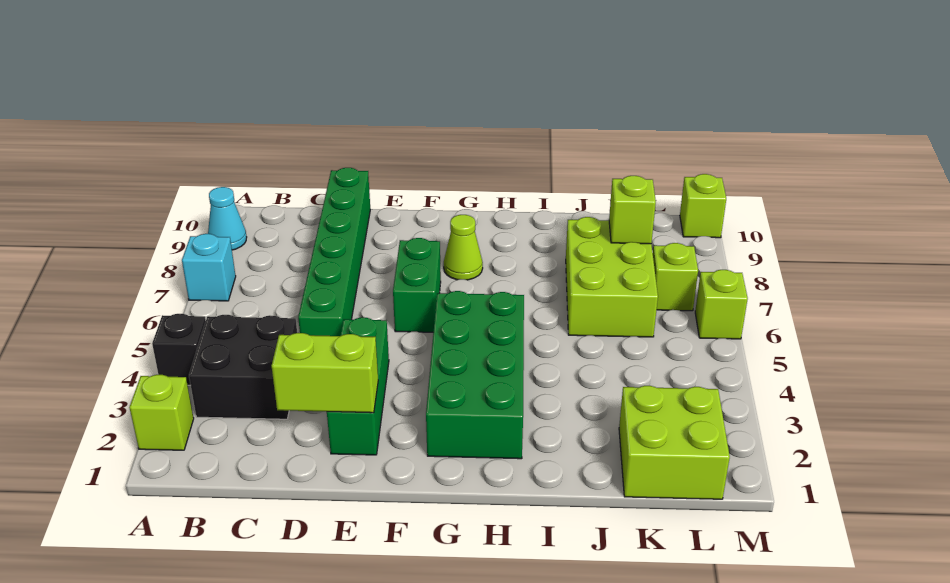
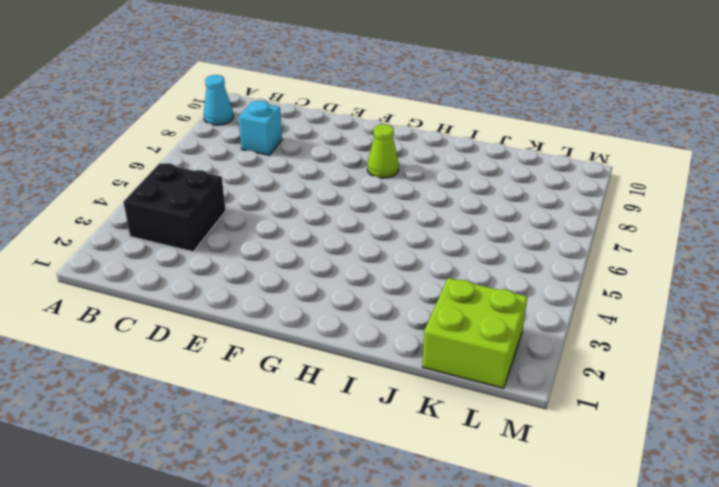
cyan brick C8 level 1 -> cyan brick A7 level 1
none -> lime brick A2 level 1
none -> black brick A4 level 1
none -> green brick D5:D10 level 1

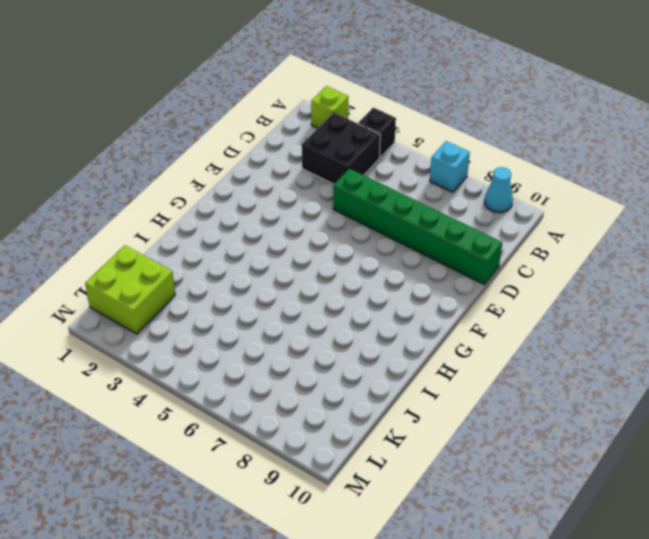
none -> green brick E2:E4 level 1
none -> green brick F6:F7 level 1
none -> green brick G2:H5 level 1

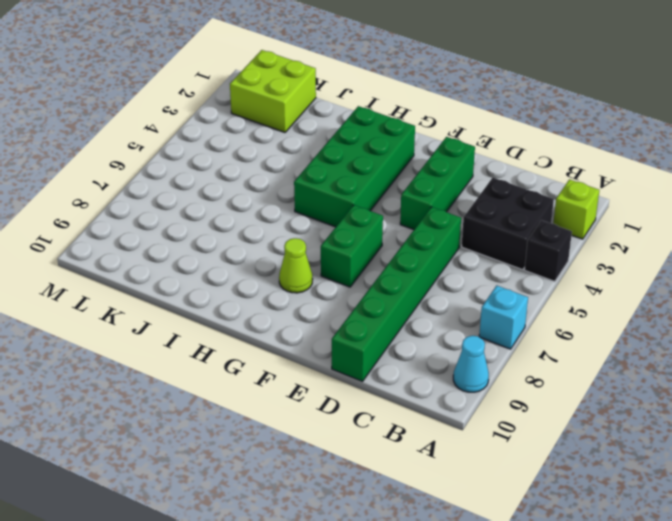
none -> lime brick J6:K8 level 1
none -> lime brick L7 level 1
none -> lime brick M6 level 1

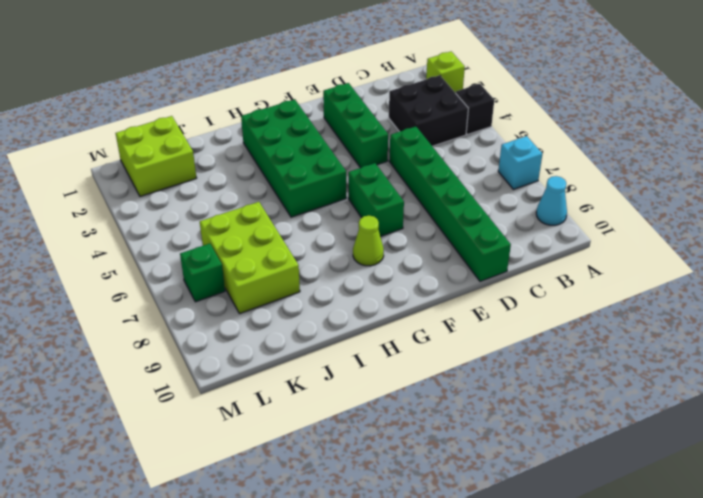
green brick L7 level 1 -> lime brick L7 level 1
none -> lime brick M6 level 1
none -> lime brick M10 level 1
none -> lime brick D2:E2 level 2

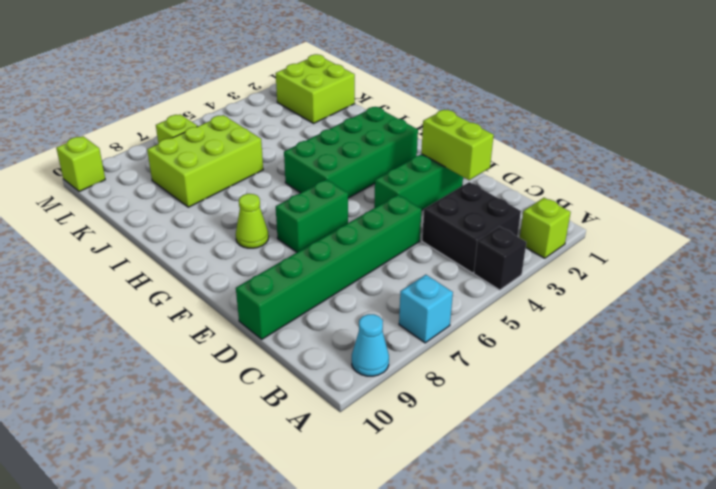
none -> lime brick M6 level 1
none -> lime brick K8 level 2

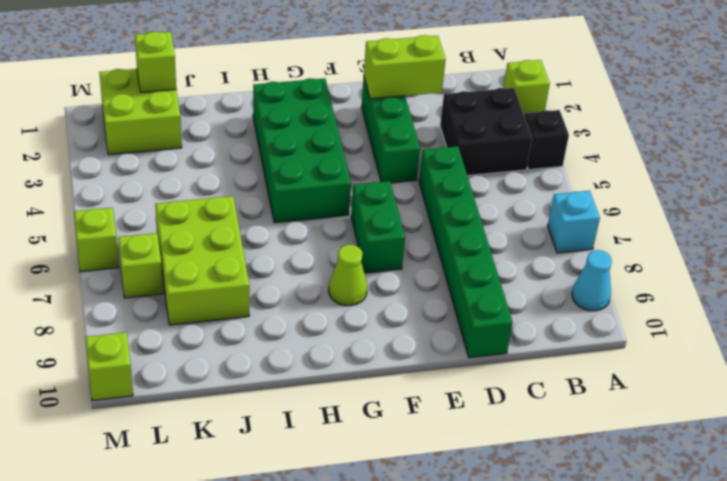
lime brick K1 level 2 -> lime brick K8 level 2

